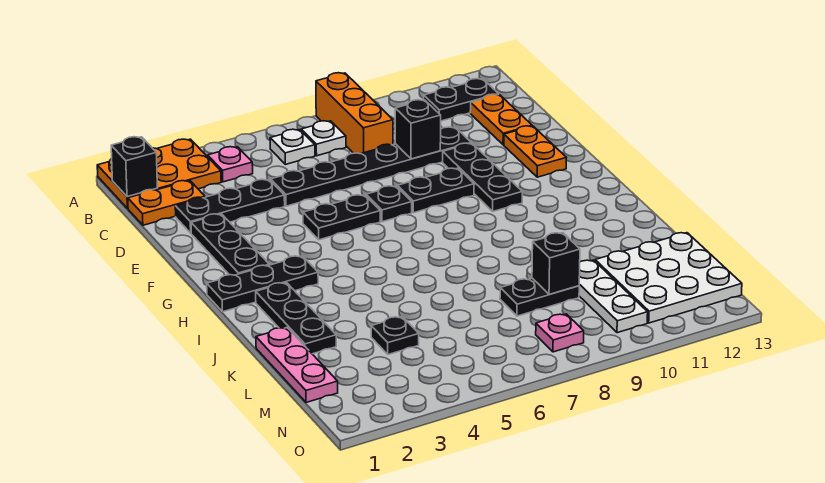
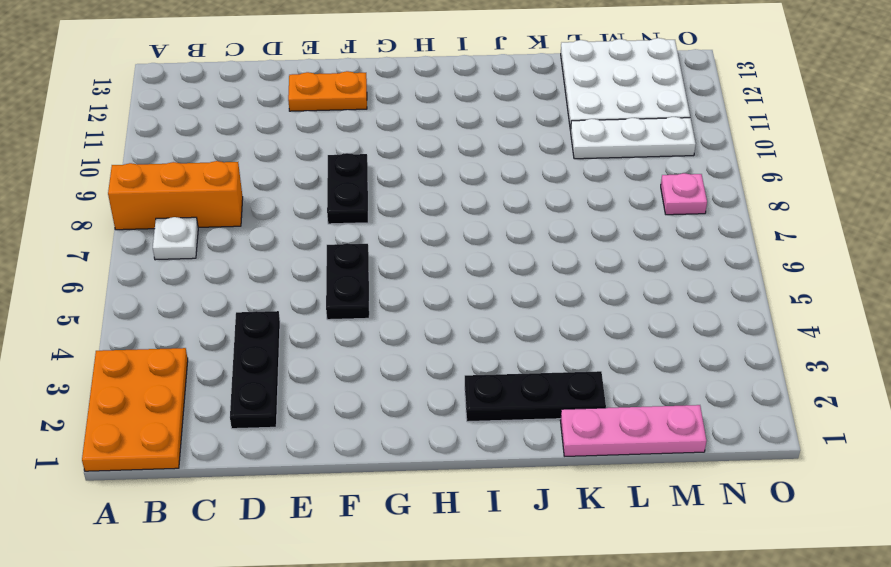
none -> pink plate B4 level 1
none -> white plate B6 level 1
none -> black plate B11:B12 level 1

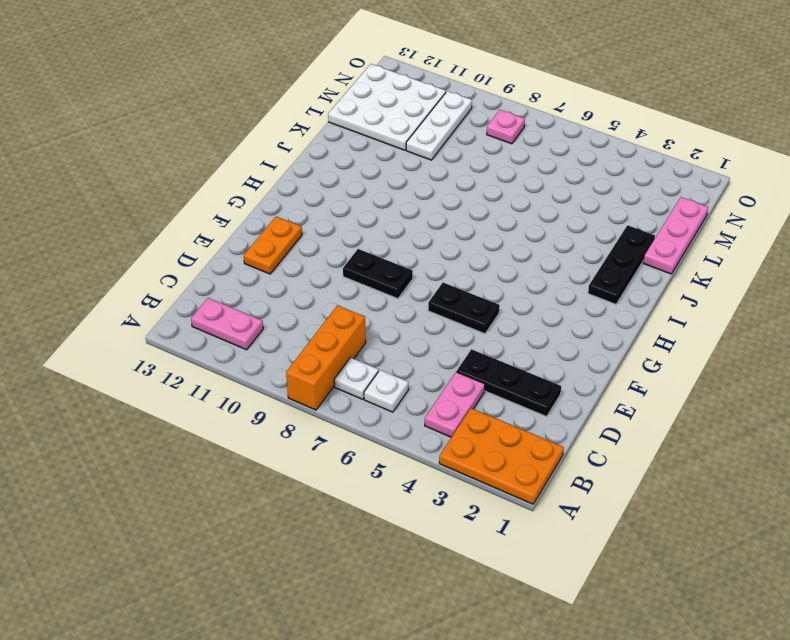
pink plate B4:C4 level 1 -> pink plate B4 level 1
pink plate B11:B12 level 1 -> black plate B11:B12 level 1
none -> orange plate C1:C2 level 1
none -> orange plate C12:D12 level 1
none -> black plate D5:D10 level 1

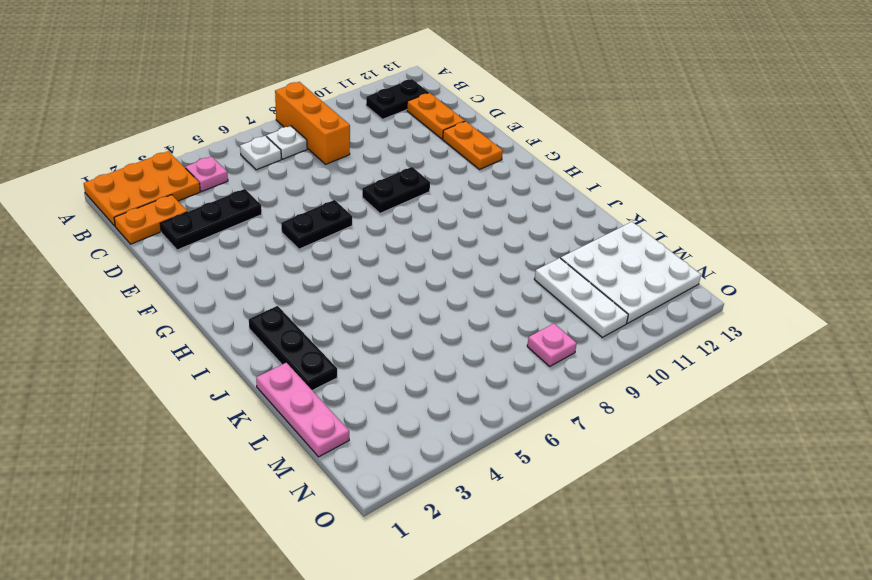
none -> black plate D5:D10 level 1
none -> black plate E2:G2 level 1
none -> black plate E10:G10 level 1

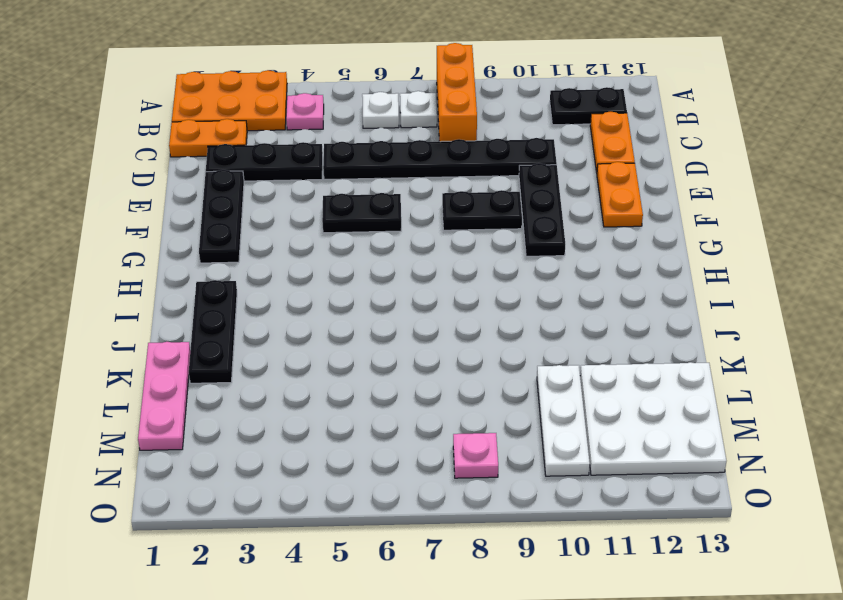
none -> black plate F7 level 1
none -> black plate H1:H3 level 1
none -> black plate L4 level 1

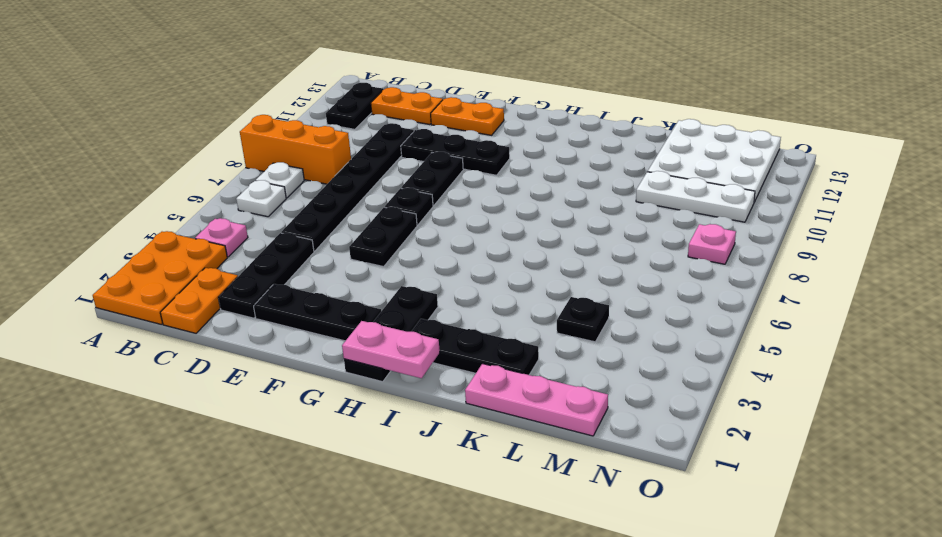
pink plate H1:I1 level 2 -> none
none -> black plate L8:L9 level 1
none -> black brick B1 level 2
none -> black brick D9 level 2

